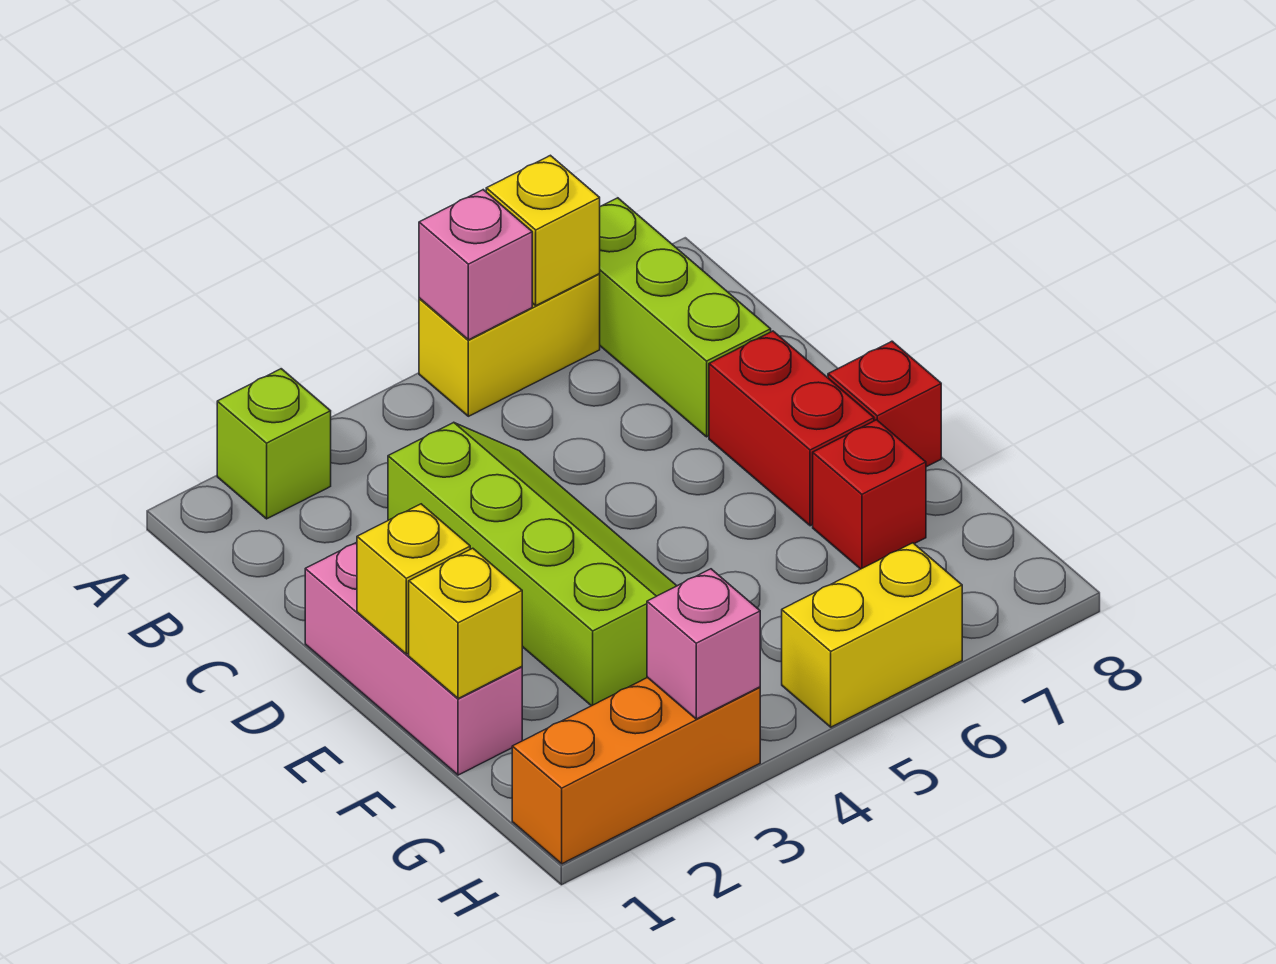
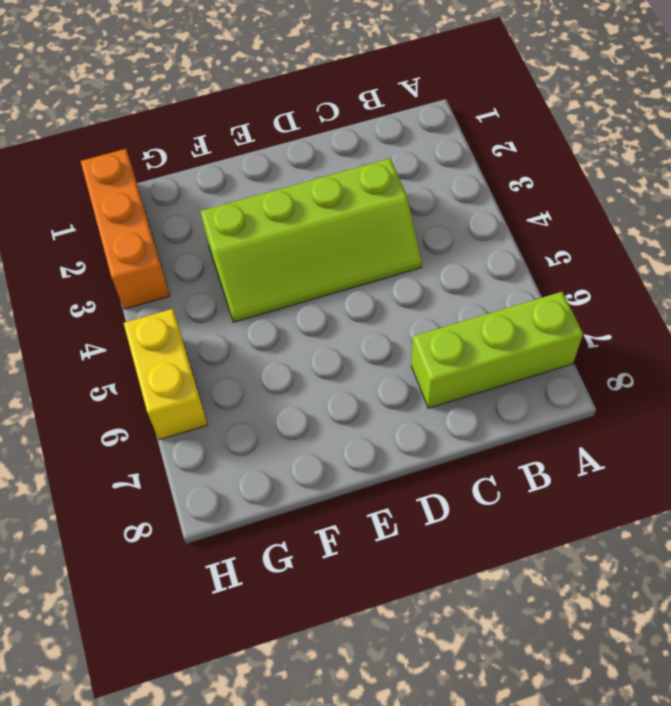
none -> lime brick A2 level 1
none -> yellow brick A5:A6 level 1
none -> pink brick D1:F1 level 1

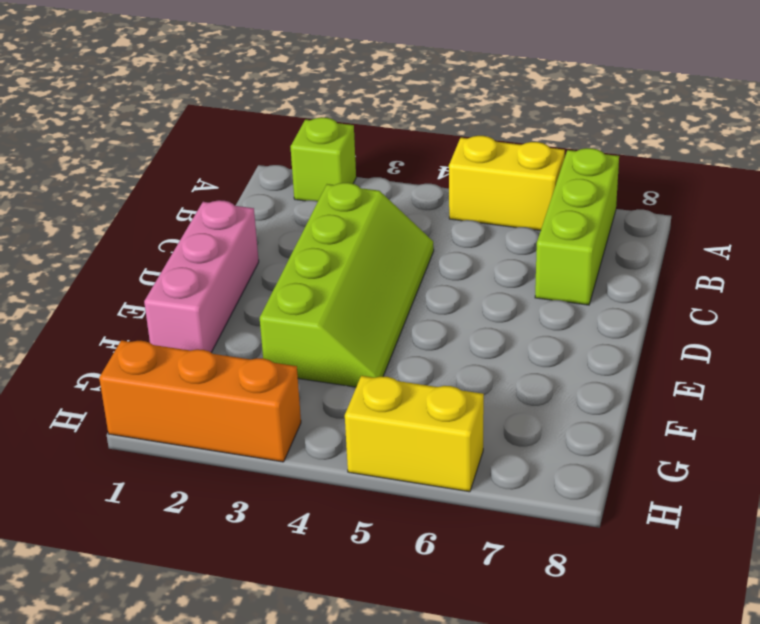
none -> red brick D7:E7 level 1
none -> red brick E8 level 1
none -> red brick F7 level 1

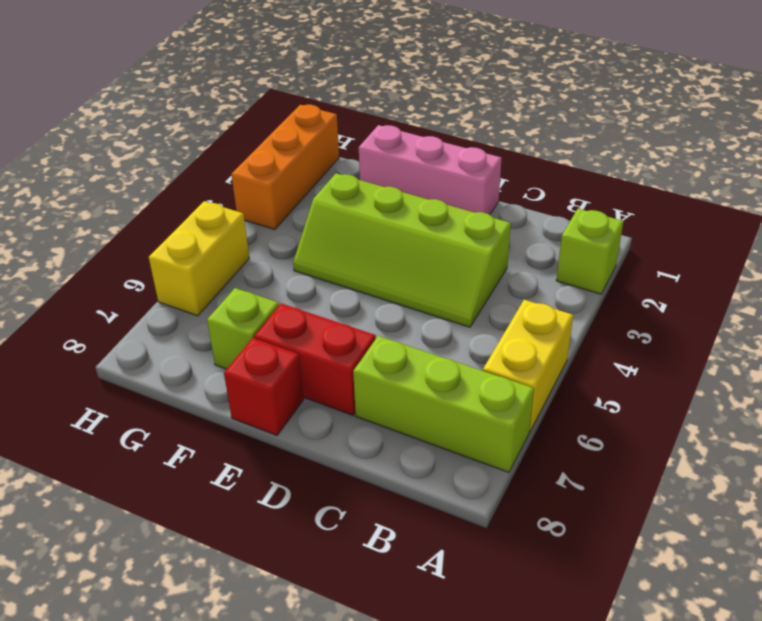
lime brick F7 level 1 -> red brick F7 level 1
none -> pink brick A5 level 2
none -> yellow brick A6 level 2
none -> yellow brick E1 level 2

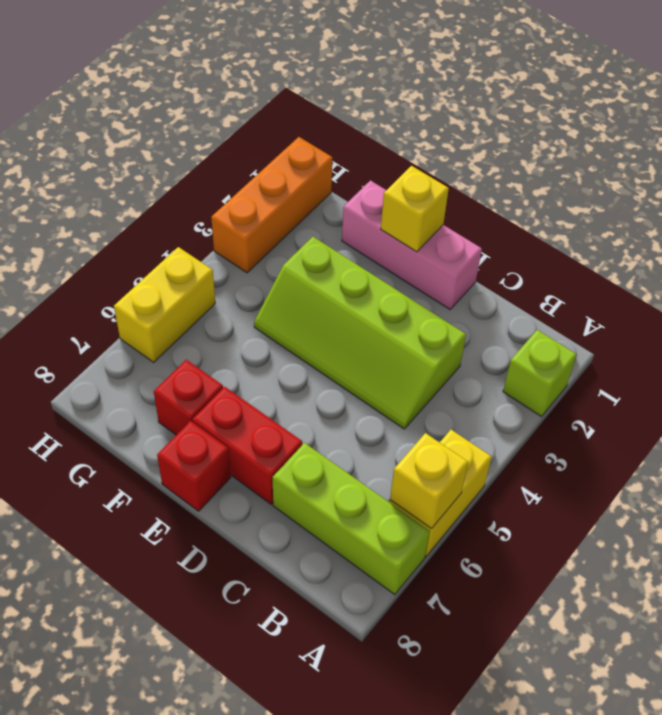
none -> pink brick A5 level 2
none -> yellow brick F1 level 2
none -> pink brick H3 level 2

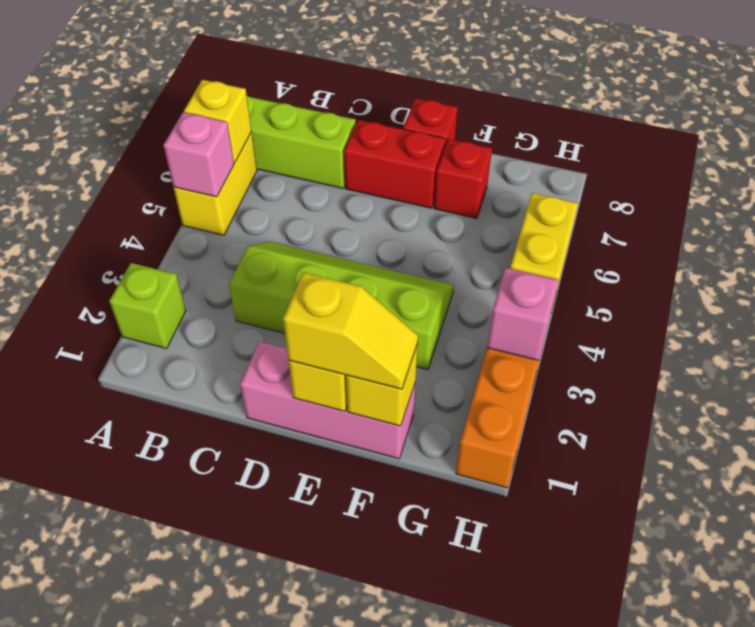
yellow slope E1:F1 level 3 top E -> none

